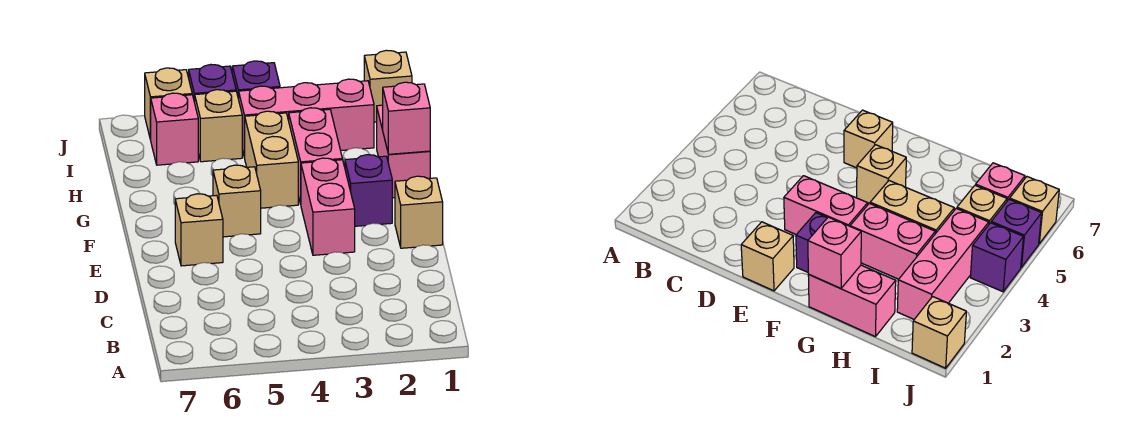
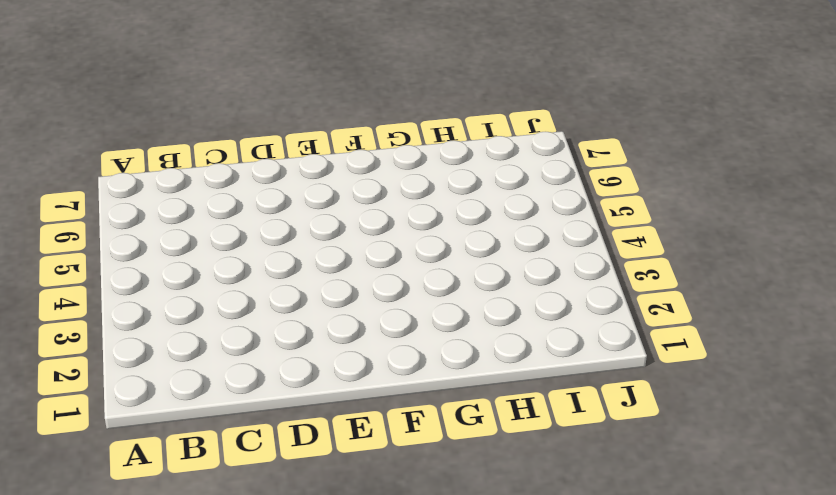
none -> tan brick E1 level 1
none -> pink brick E3:F3 level 1
none -> tan brick E6 level 1

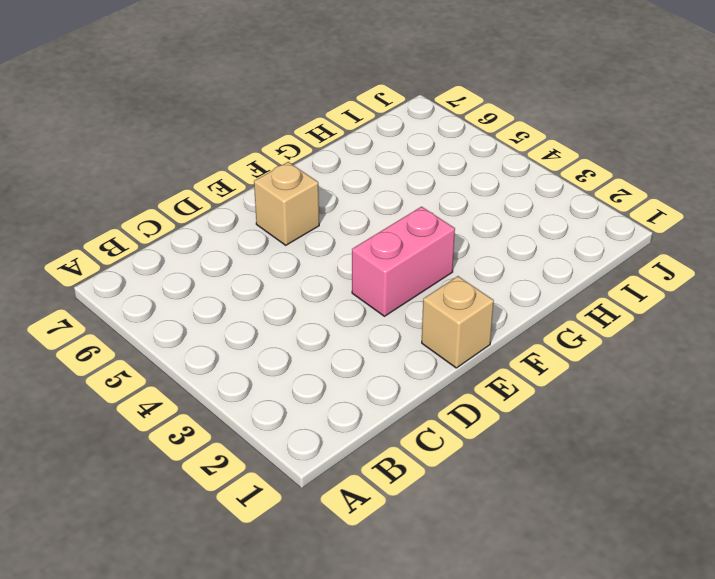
none -> purple brick F2 level 1
none -> tan brick F5 level 1
none -> pink brick G1:H1 level 1

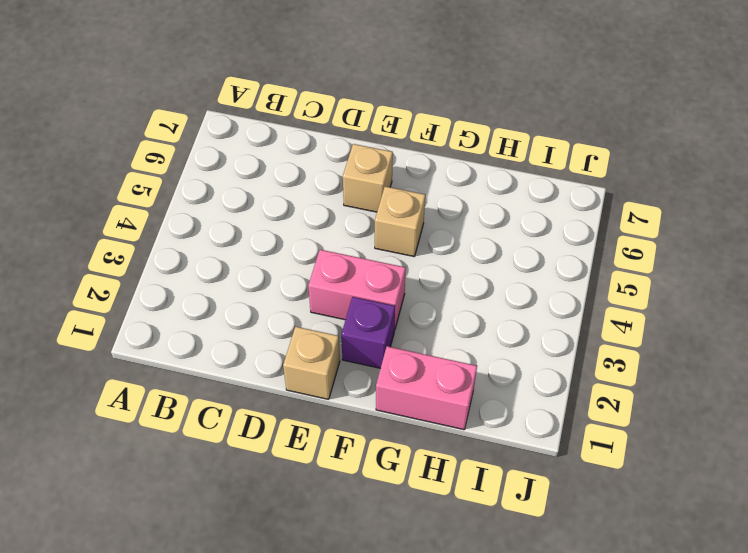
none -> pink brick G3:H3 level 1
none -> tan brick G4:H4 level 1
none -> pink brick I2:I4 level 1

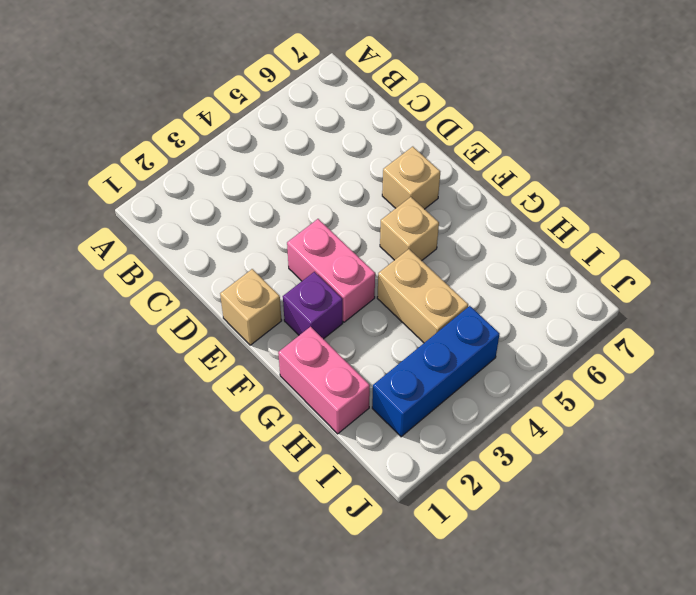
blue brick I2:I4 level 1 -> pink brick I2:I4 level 1
none -> pink brick G3:H3 level 1
none -> tan brick I5 level 1
none -> pink brick I6 level 1

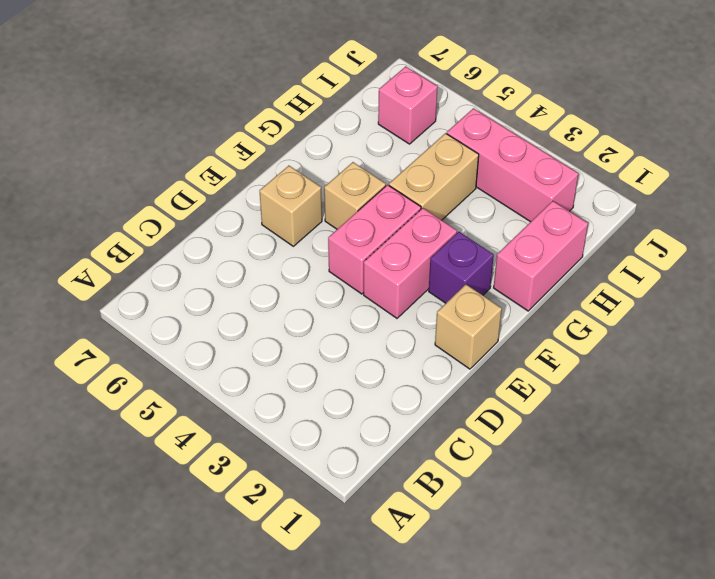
pink brick E4:F4 level 1 -> pink brick G3:H3 level 1
none -> tan brick I5 level 1
none -> tan brick J1 level 1
none -> purple brick J4 level 1

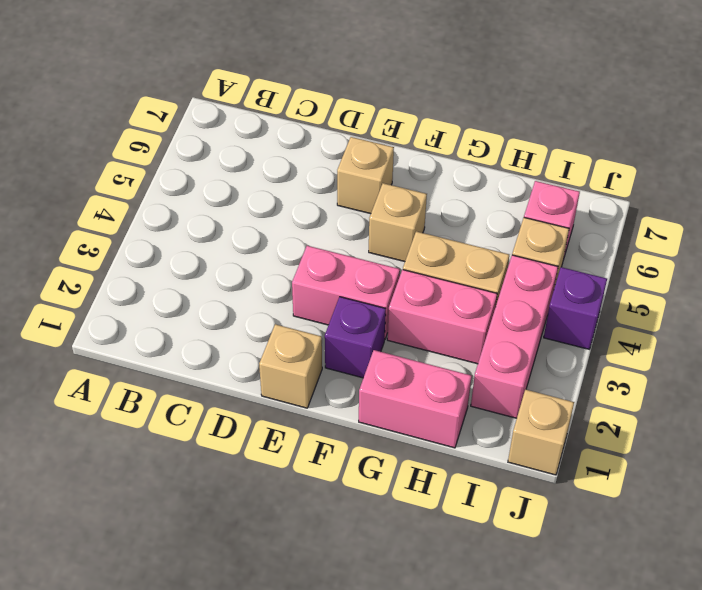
none -> purple brick J5 level 1
none -> tan brick J6 level 1
none -> pink brick G1 level 2

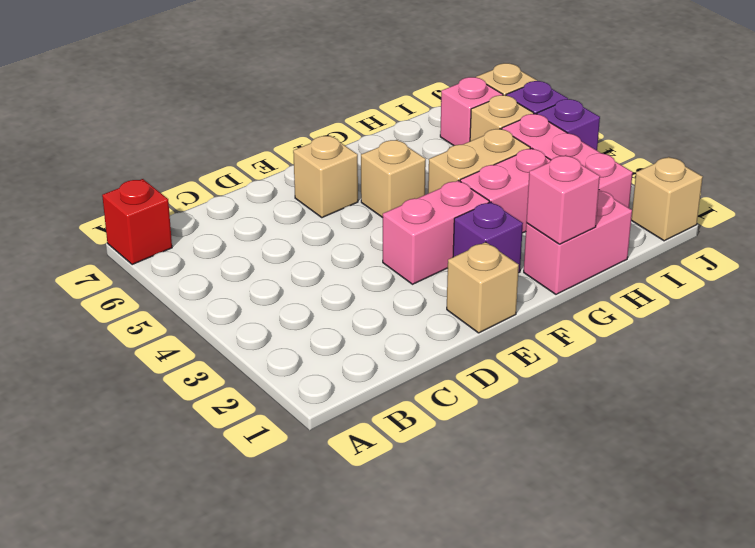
red brick A7 level 1 -> none

